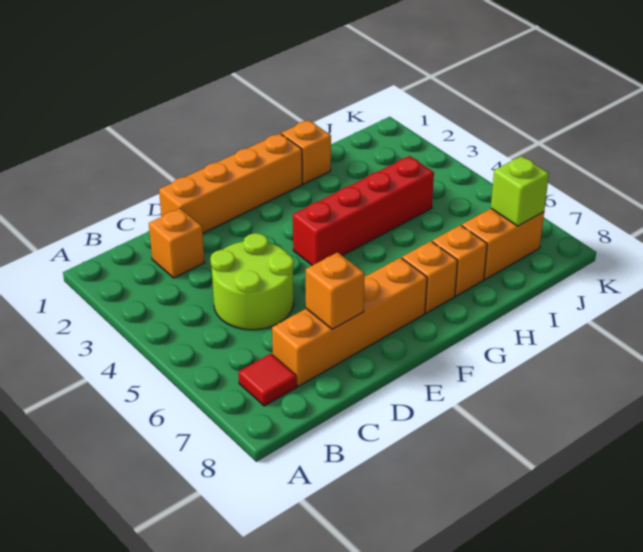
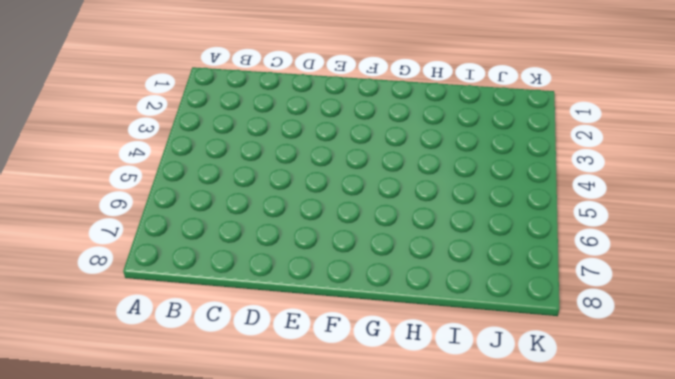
none -> red tile B7 level 1
none -> orange brick C2 level 1
none -> lime round brick C4:D5 level 1

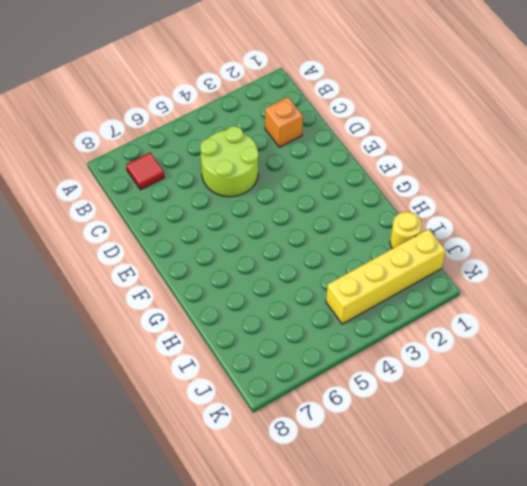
yellow round brick I1 level 1 -> none
yellow brick J1:J4 level 1 -> none
none -> orange brick C7:F7 level 1
none -> orange brick D1:G1 level 1
none -> red brick F4:I4 level 1

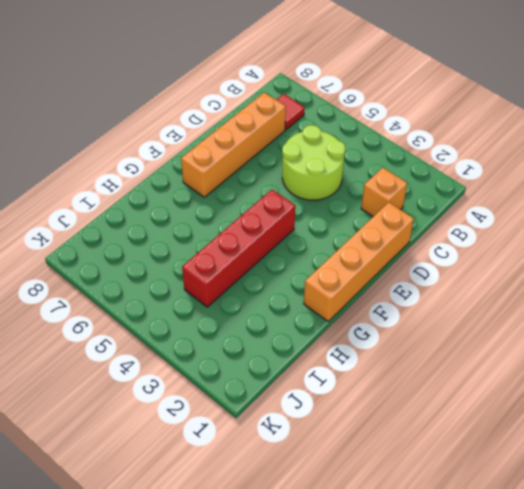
none -> orange brick G7 level 1
none -> orange brick H1 level 1
none -> orange brick H7 level 1

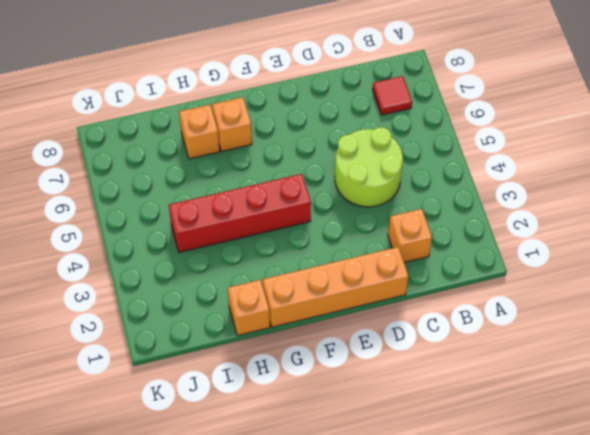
none -> orange brick C7:F7 level 1
none -> orange brick I7:J7 level 1
none -> orange brick D7 level 2

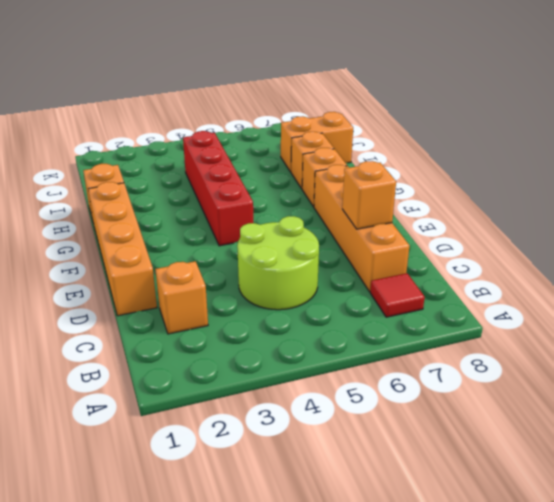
orange brick I7:I8 level 1 -> orange brick I7:J7 level 1
none -> lime brick J7 level 2

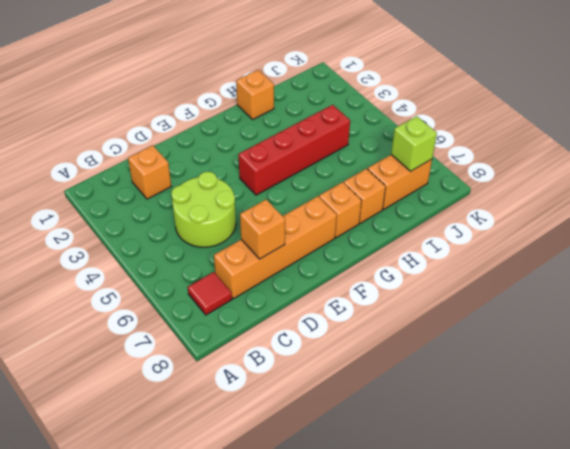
none -> orange brick D1:G1 level 1

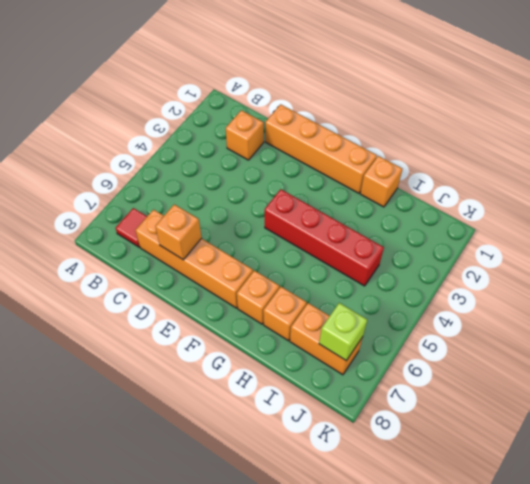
none -> lime round brick C4:D5 level 1

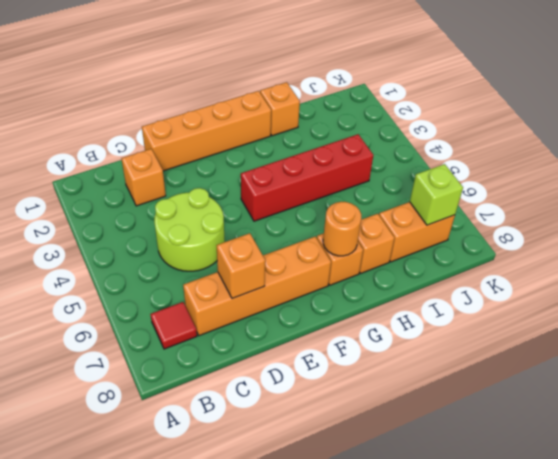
orange round brick G7 level 2 -> none

